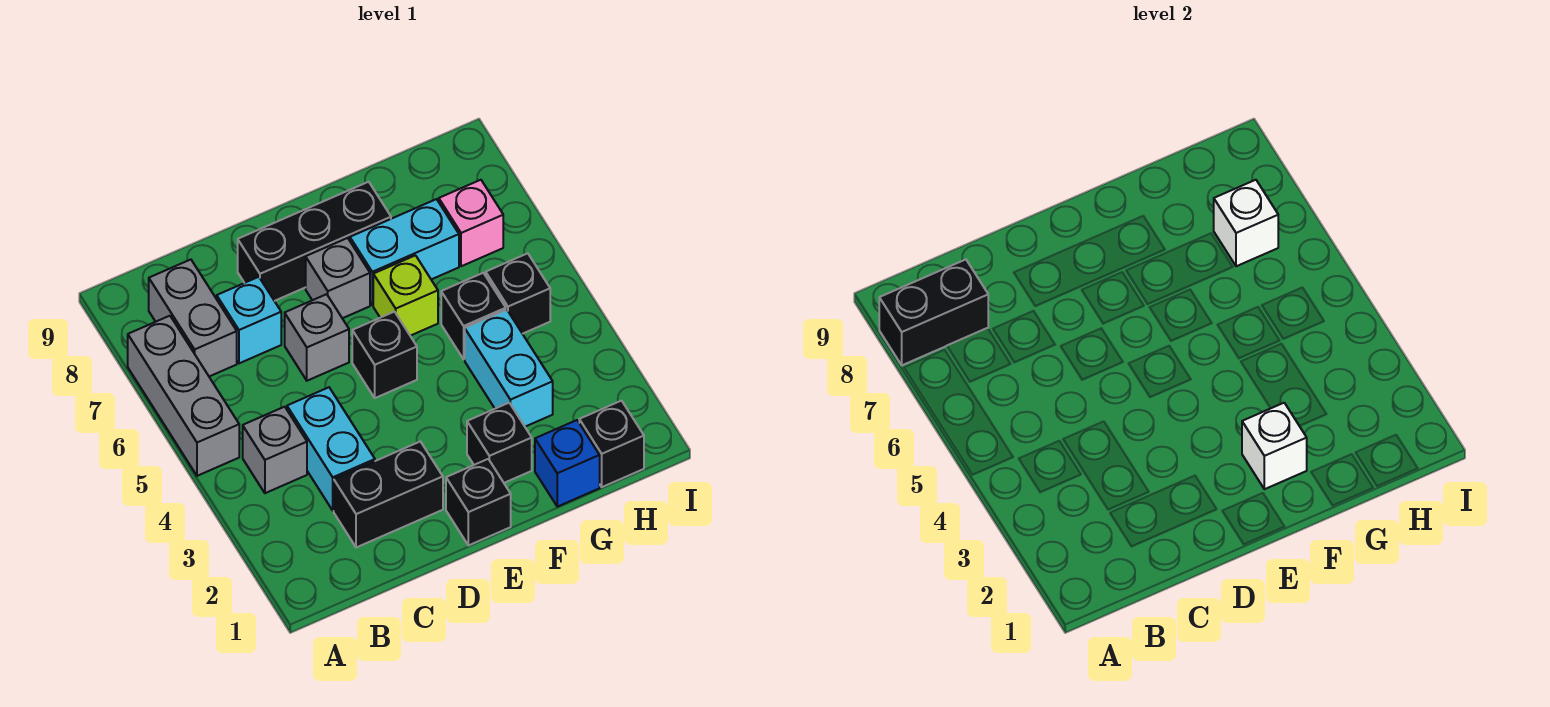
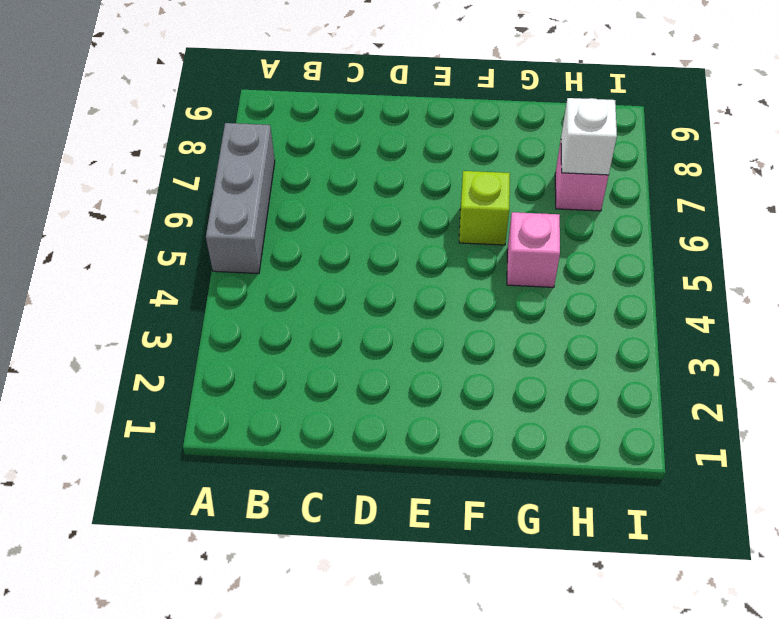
pink brick G5 level 1 -> black brick G5 level 1
none -> grey brick B4 level 1
none -> grey brick B7:B8 level 1
none -> black brick C2:D2 level 1

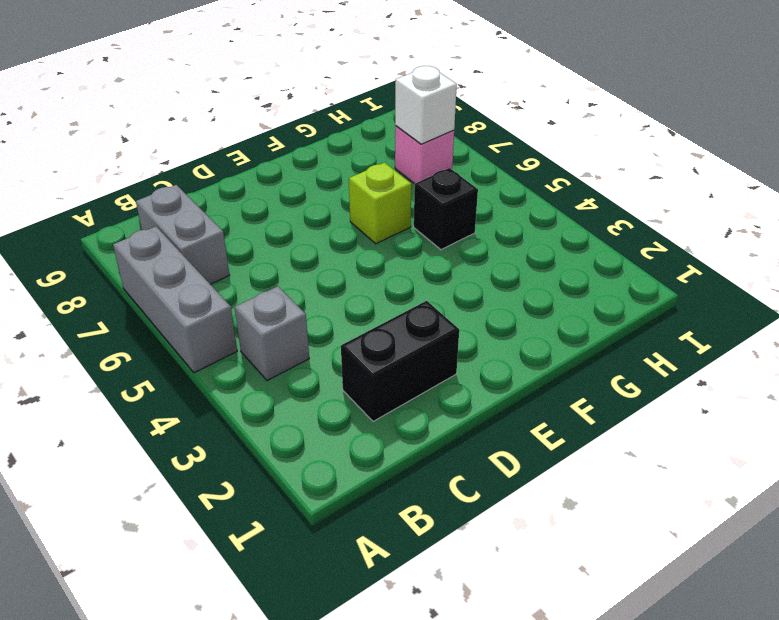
none -> cyan brick C3:C4 level 1
none -> cyan brick C7 level 1
none -> grey brick D6 level 1

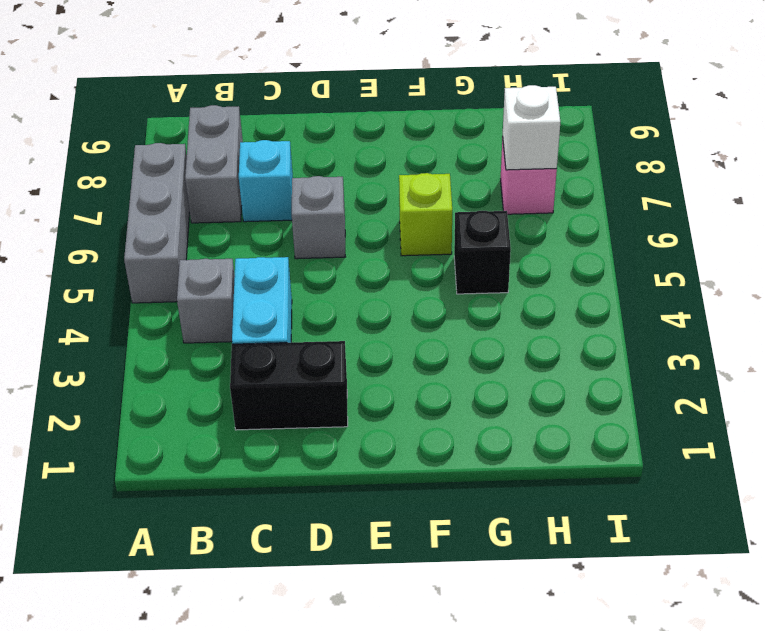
none -> black brick D8:F8 level 1
none -> black brick E1 level 1
none -> black brick E5 level 1

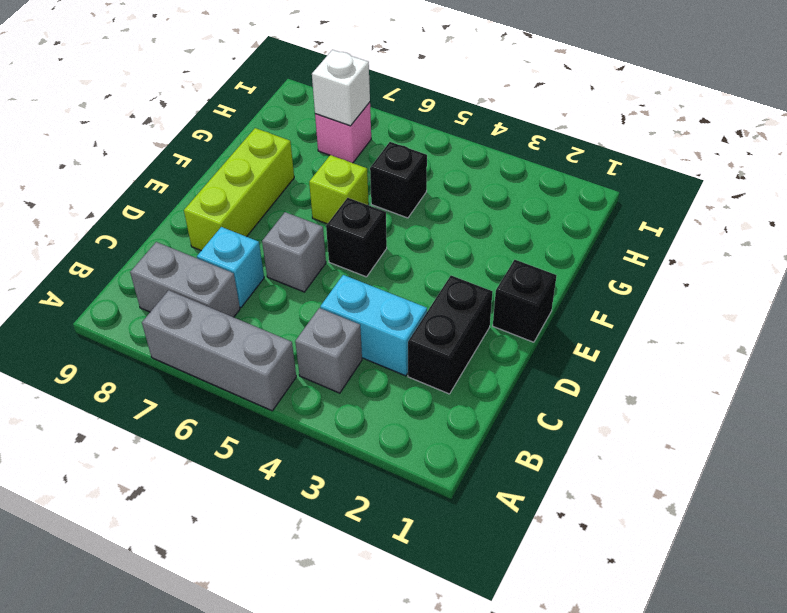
lime brick D8:F8 level 1 -> black brick D8:F8 level 1
none -> grey brick E7 level 1
none -> black brick F2 level 1
none -> cyan brick F7:G7 level 1

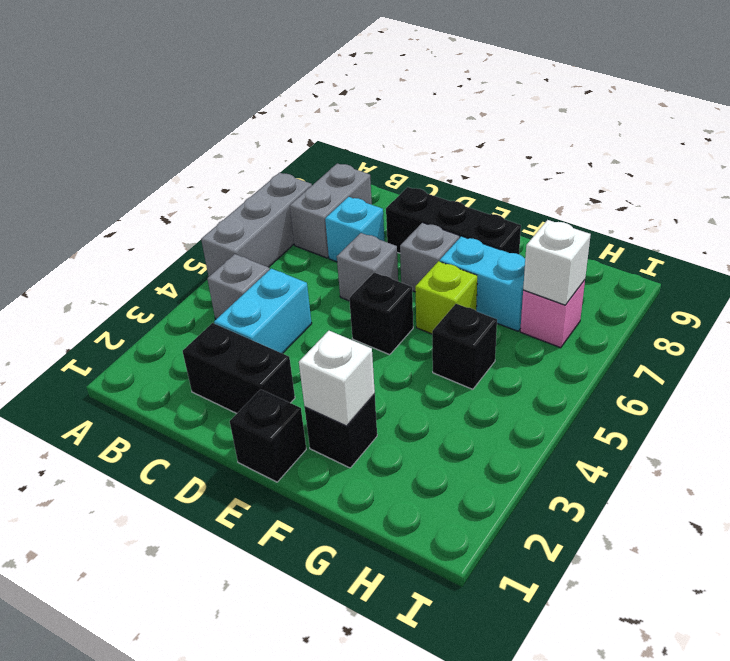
none -> blue brick G1 level 1
none -> cyan brick G3:G4 level 1
none -> black brick H1 level 1

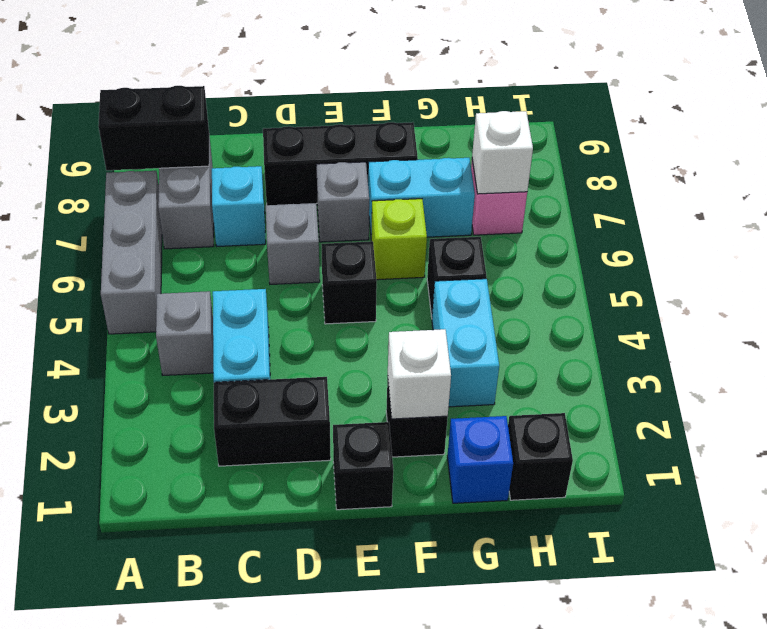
none -> black brick H5 level 1

